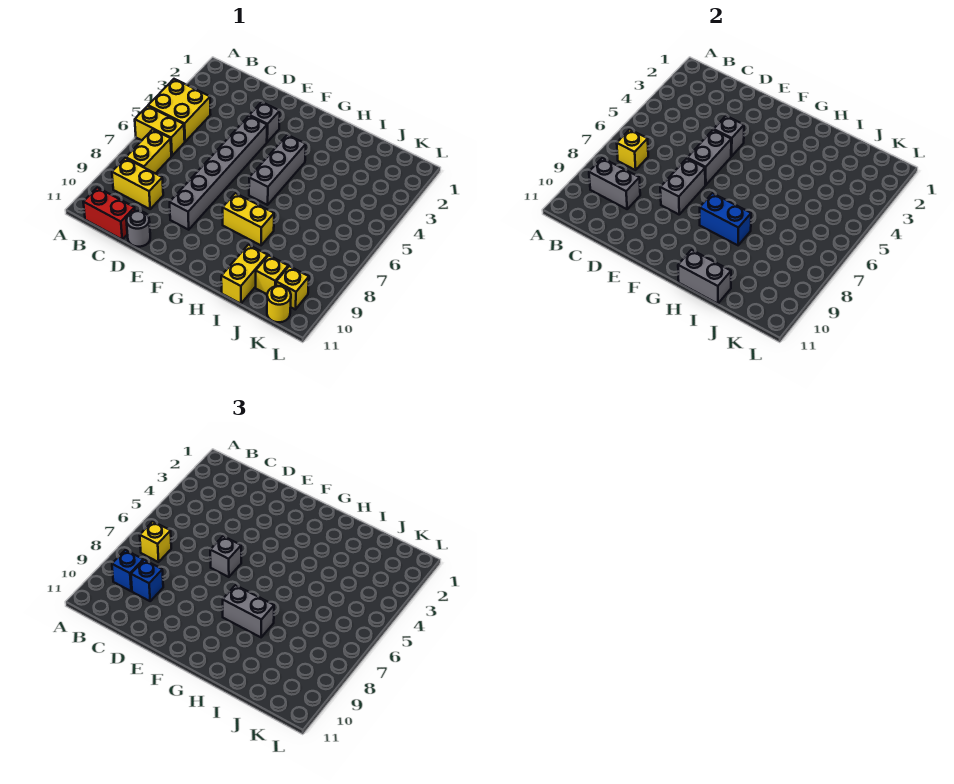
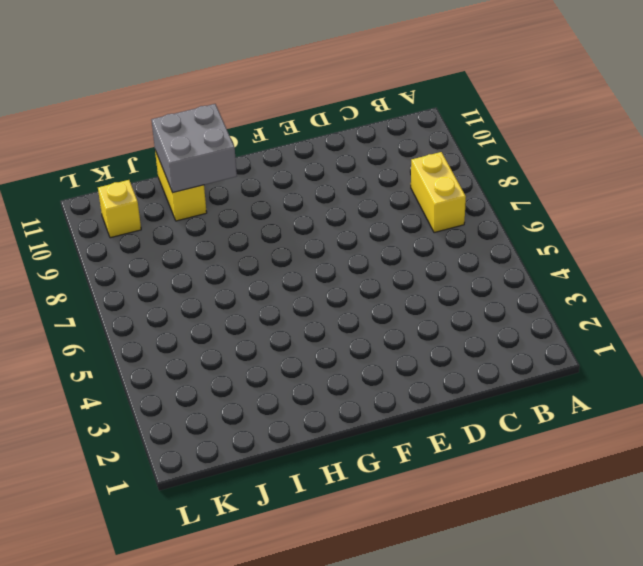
grey brick H10:I11 level 2 -> grey brick H11:I11 level 2
none -> yellow brick A4:B5 level 1
none -> yellow brick A6:B6 level 1
none -> yellow brick B9:C9 level 1

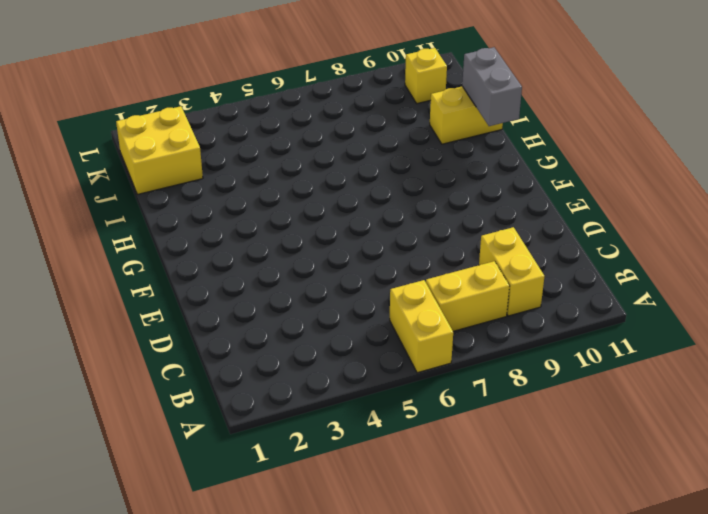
yellow brick J1:K2 level 1 -> yellow brick A4:B5 level 1
none -> red brick B11:C11 level 1
none -> grey round brick D11 level 1
none -> grey brick E3 level 1

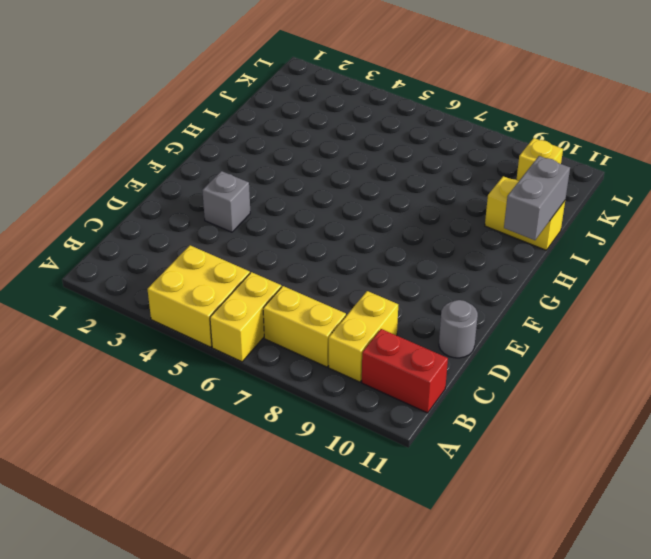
red brick B10:B11 level 1 -> red brick B11:C11 level 1
none -> grey brick E4:E9 level 1
none -> grey brick G4:G6 level 1
none -> yellow brick G8:H8 level 1

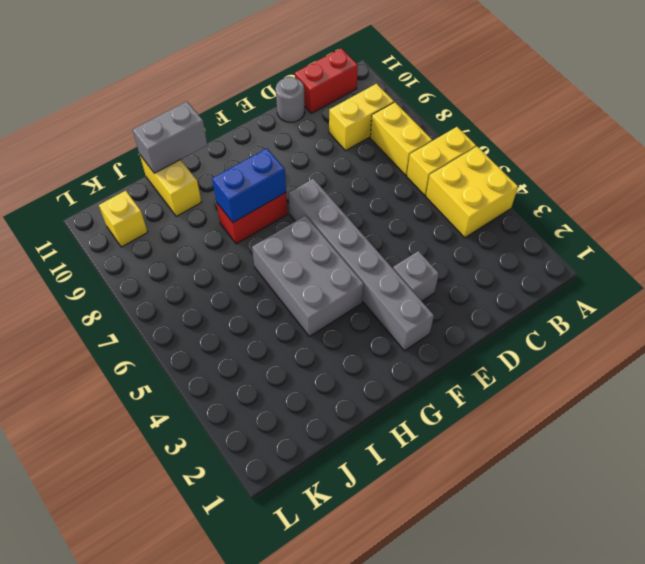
grey brick F2:F7 level 1 -> grey brick E4:E9 level 1
grey brick G4:H6 level 1 -> grey brick G4:G6 level 1
red brick G8:H8 level 1 -> yellow brick G8:H8 level 1
none -> yellow brick J10 level 1
none -> yellow round brick K11 level 1
none -> yellow brick B7 level 2

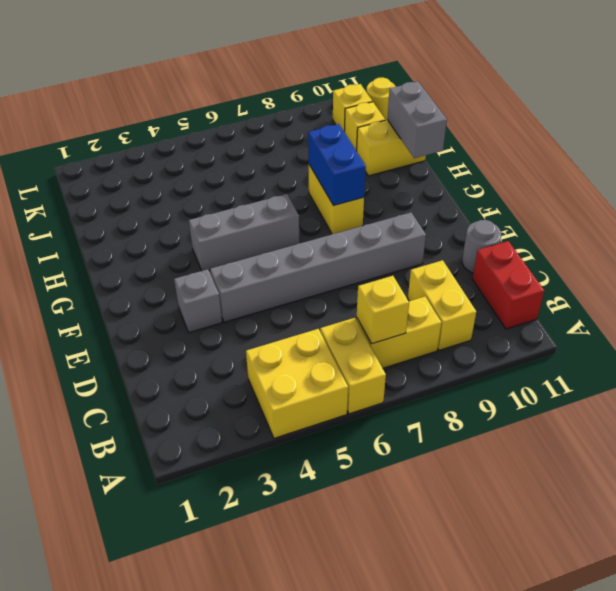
none -> grey brick B9:C9 level 2
none -> grey brick E4 level 2
none -> grey brick E5:E6 level 2

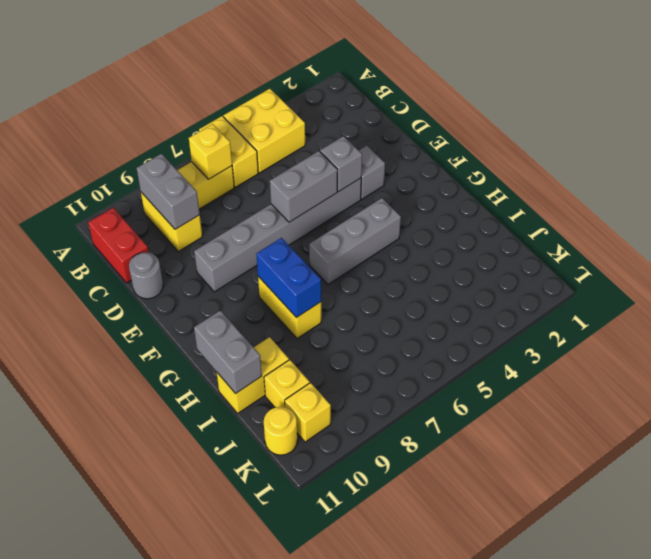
none -> grey brick E7:E8 level 2
none -> yellow brick B7 level 3
none -> blue brick B9 level 3

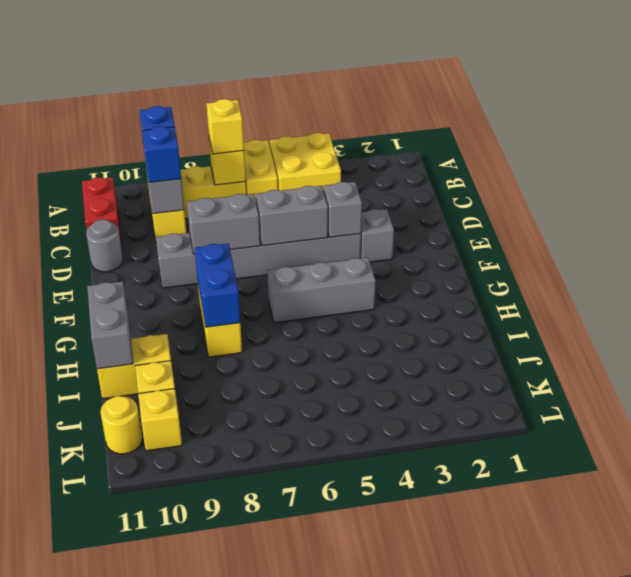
none -> grey brick E6 level 3
none -> grey brick G8:H8 level 3

